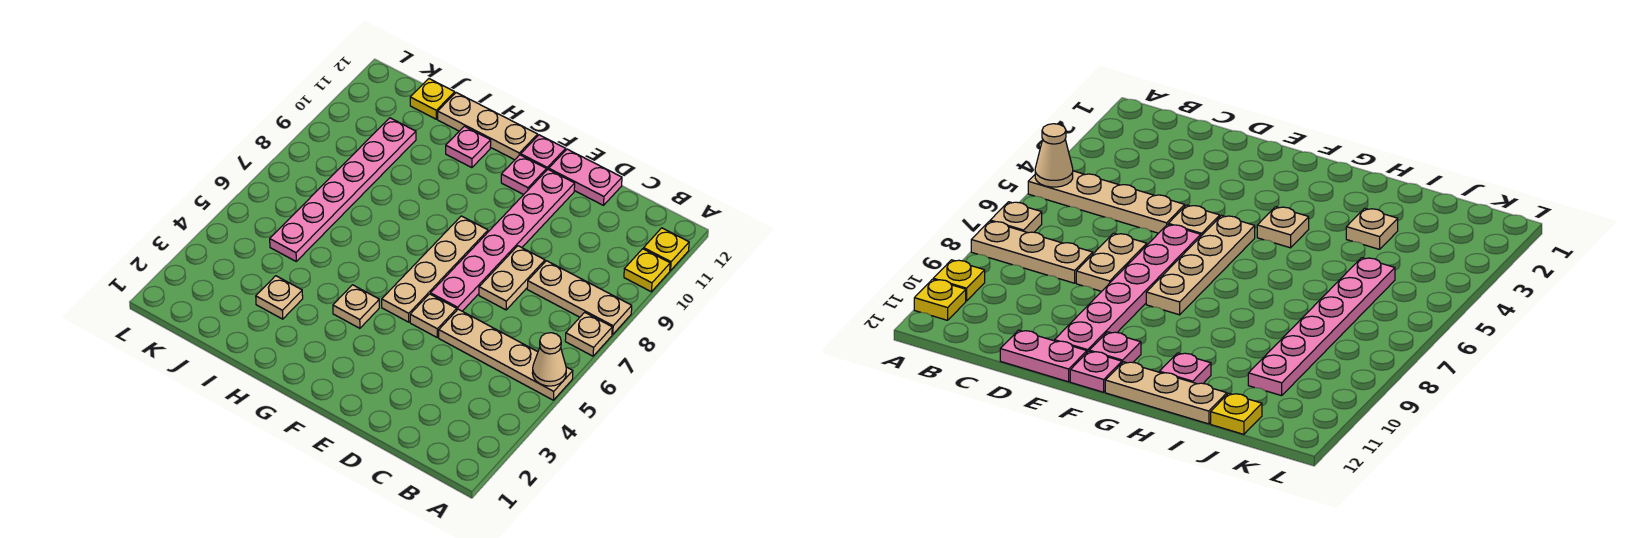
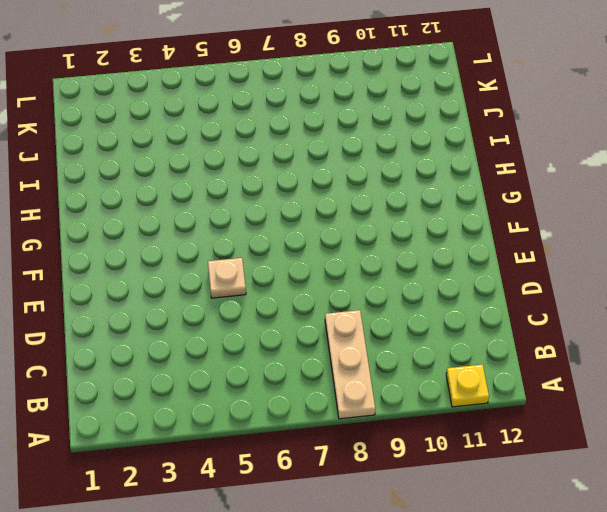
none -> tan plate A5:D5 level 1
none -> tan plate A7 level 1
none -> yellow plate A10 level 1

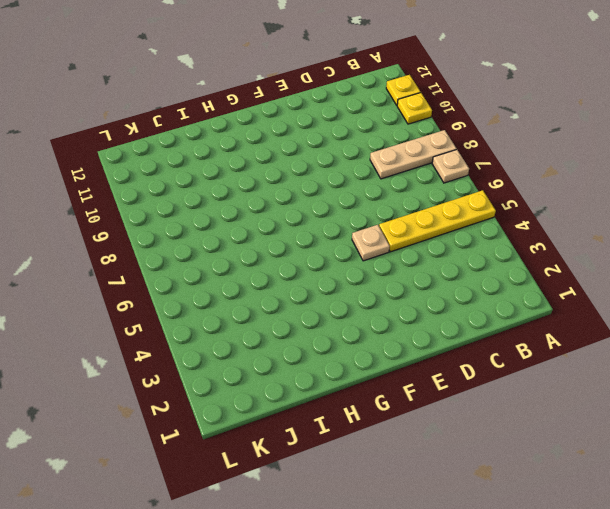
yellow plate A5:D5 level 1 -> tan plate A5:D5 level 1
none -> tan plate D7:D8 level 1
none -> pink plate D12:E12 level 1
none -> pink plate E6:E11 level 1

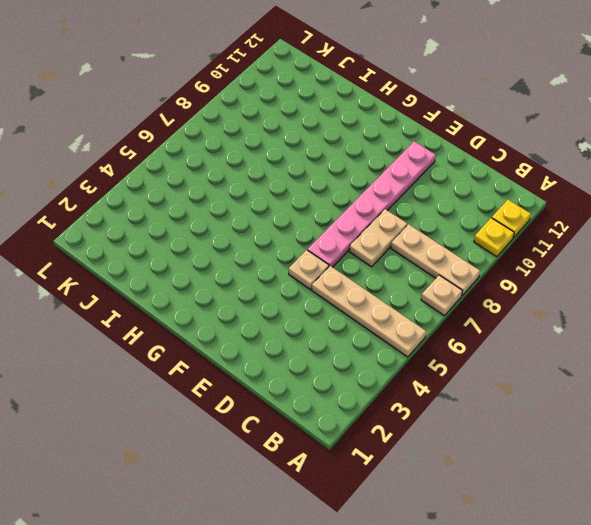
none -> pink plate D12:E12 level 1
none -> tan plate F5:F8 level 1
none -> pink plate F11 level 1

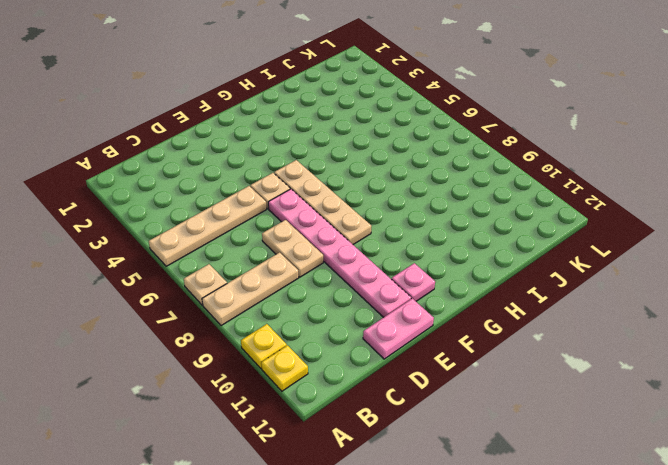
none -> pink plate F12 level 1
none -> tan plate G4 level 1
none -> tan plate G12:I12 level 1

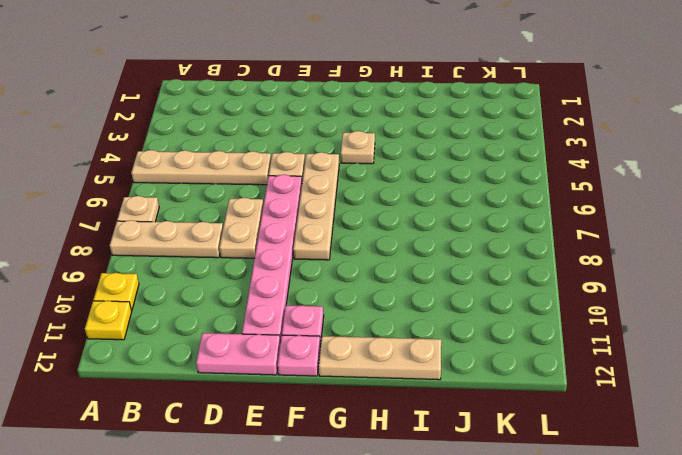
none -> pink plate H11 level 1
none -> tan plate I3 level 1
none -> pink plate J5:J10 level 1

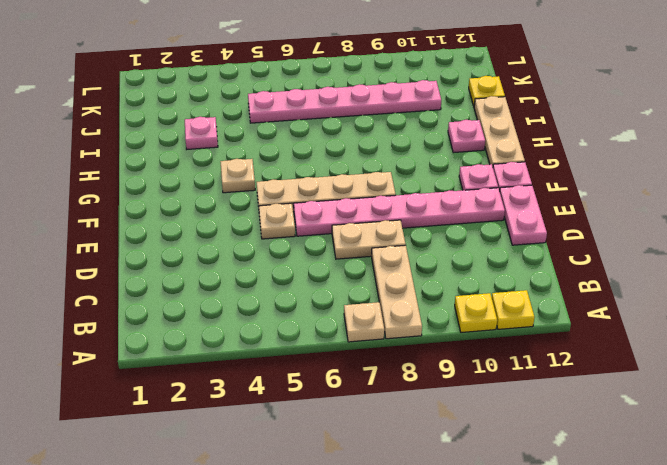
pink plate I3 level 1 -> tan plate I3 level 1
none -> tan plate A5:D5 level 1
none -> tan cone A5 level 2

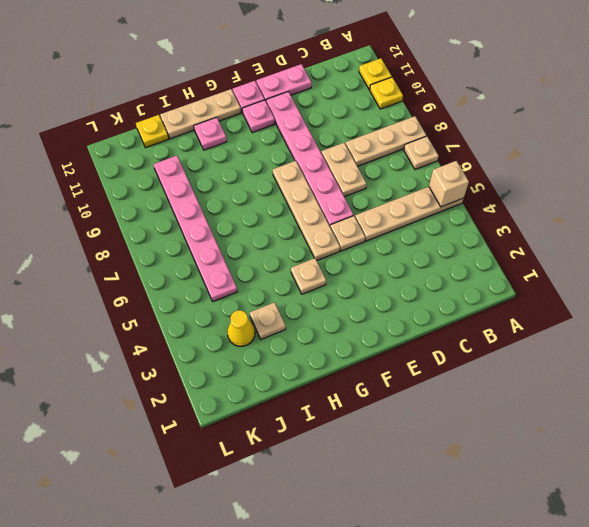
tan brick A5 level 2 -> tan cone A5 level 2
yellow cone J3 level 1 -> none

